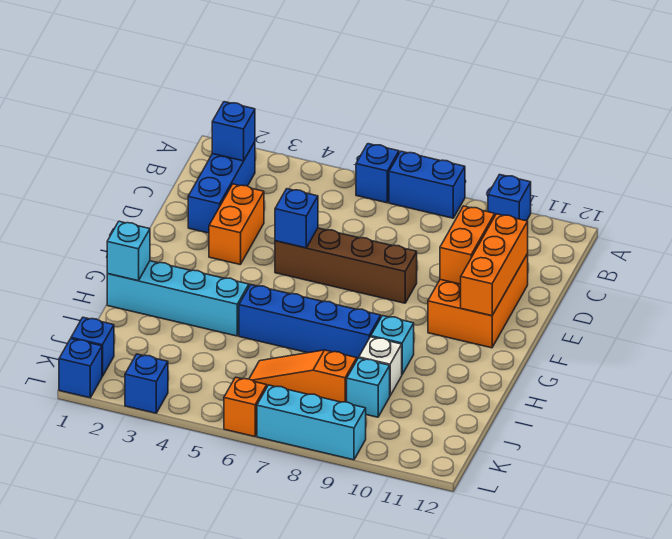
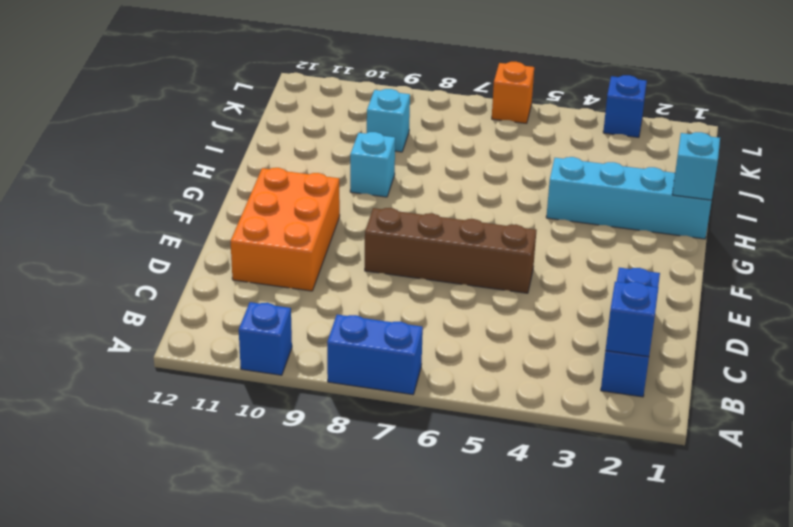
none -> blue brick A6 level 1
none -> orange brick D3:E3 level 1
none -> blue brick H5:H8 level 1

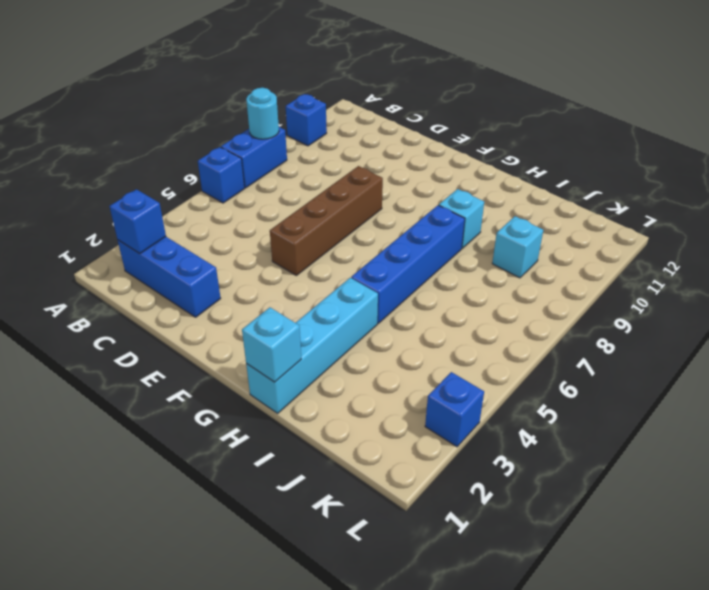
cyan round brick A8 level 2 -> none
none -> orange brick D3:E3 level 1
none -> orange brick D10:F11 level 1
none -> white brick I9 level 1

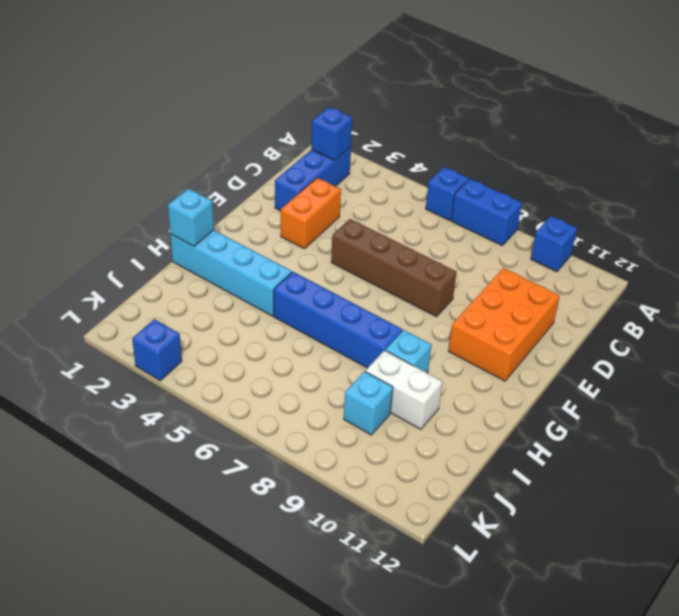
white brick I9:I10 level 1 -> white brick I9 level 1
none -> orange slope J6:J8 level 1 top 8
none -> blue brick K1 level 1
none -> blue brick L1 level 1

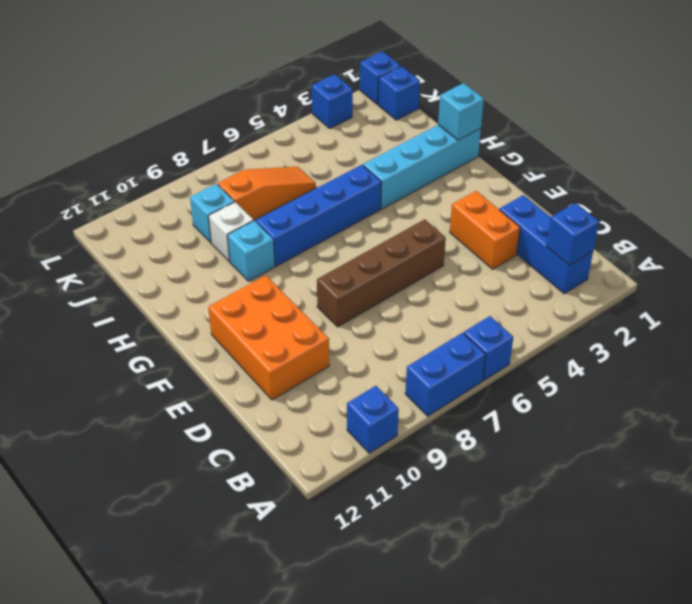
none -> orange brick L6 level 1
none -> cyan brick L7:L9 level 1
none -> orange brick D10:E10 level 2

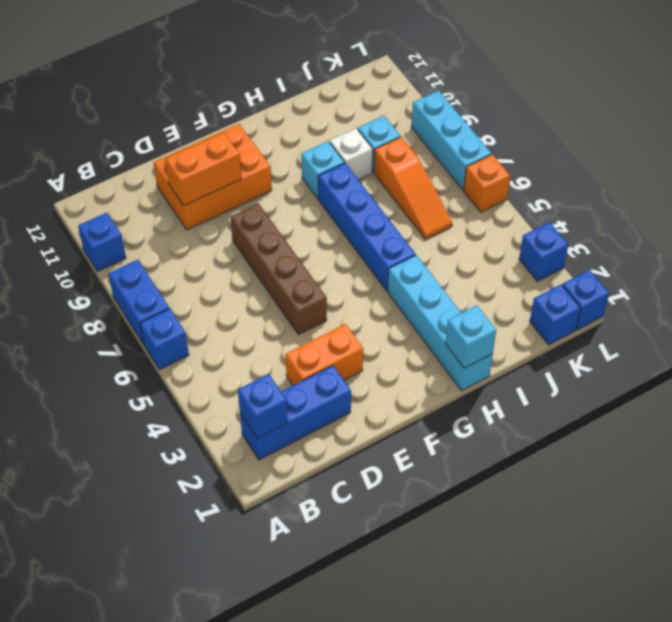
none -> orange brick D11:F11 level 2
none -> blue brick E5 level 2

